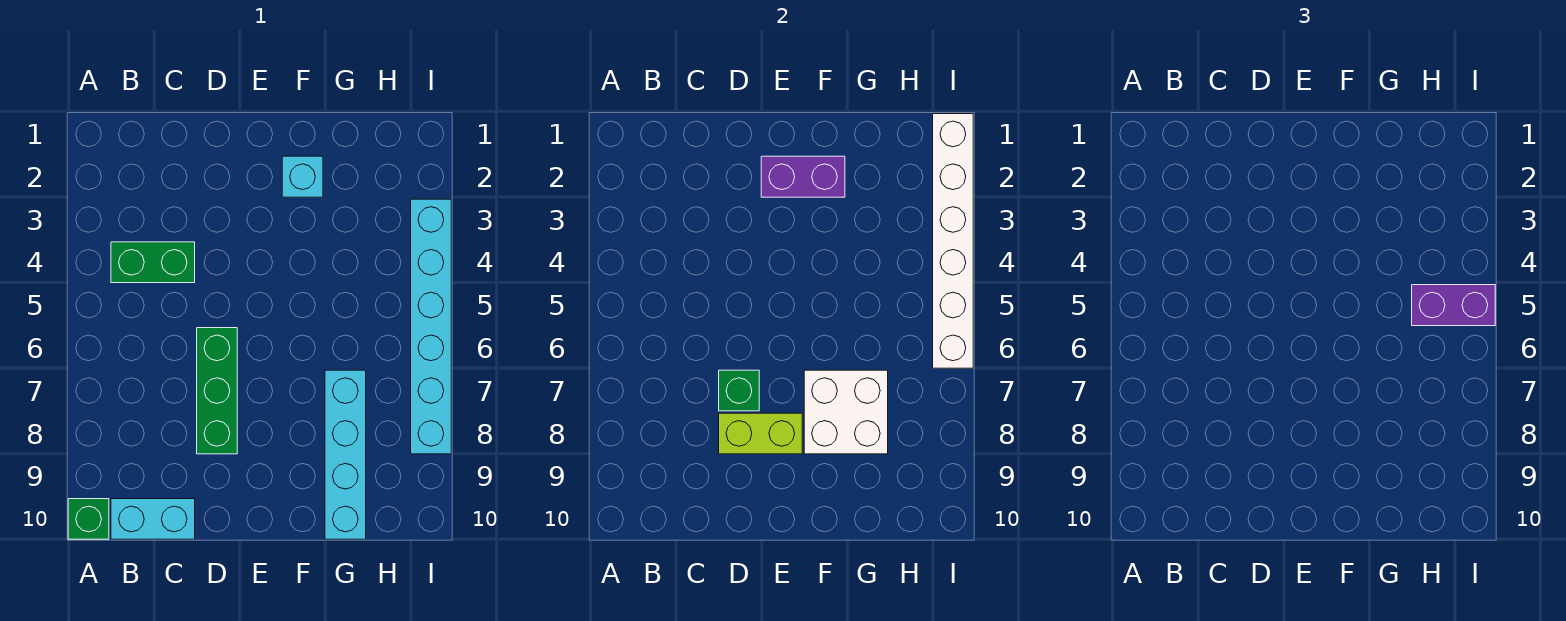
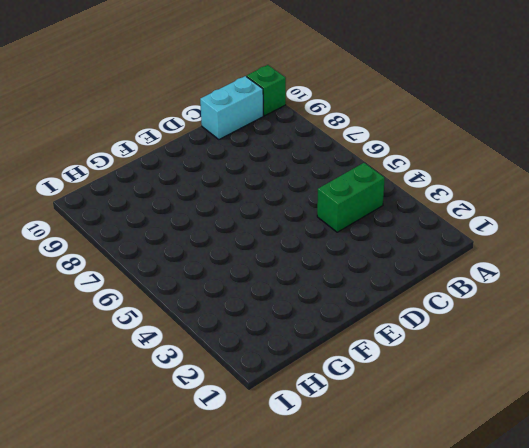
none -> green brick D6:D8 level 1
none -> cyan brick F2 level 1
none -> cyan brick G7:G10 level 1

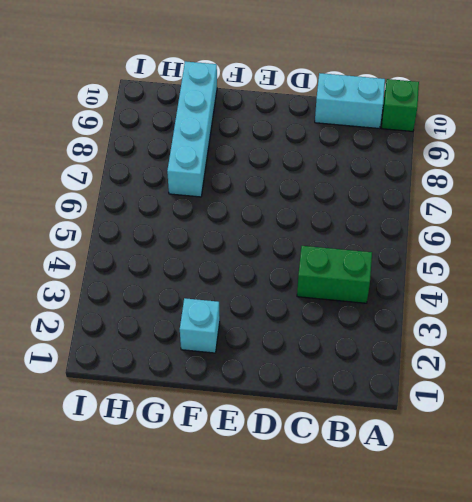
none -> green brick D6:D8 level 1
none -> cyan brick I3:I8 level 1
none -> green brick D7 level 2

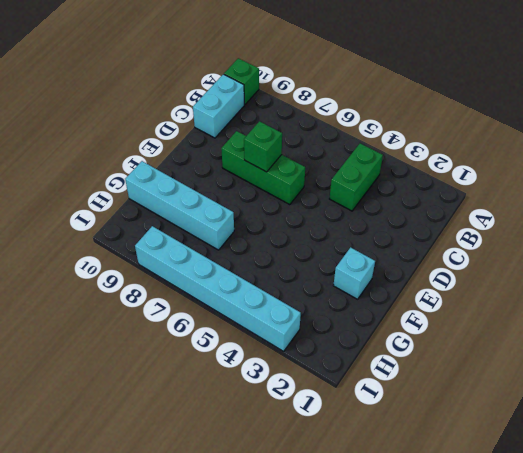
none -> lime brick D8:E8 level 2
none -> purple brick E2:F2 level 2
none -> white brick F7:G8 level 2

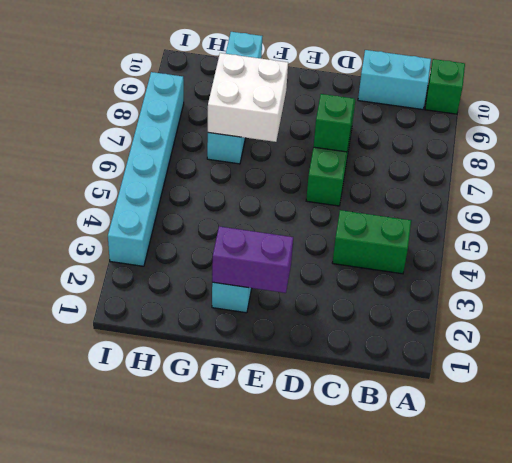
none -> lime brick D8:E8 level 2
none -> white brick I1:I6 level 2
none -> purple brick H5:I5 level 3

